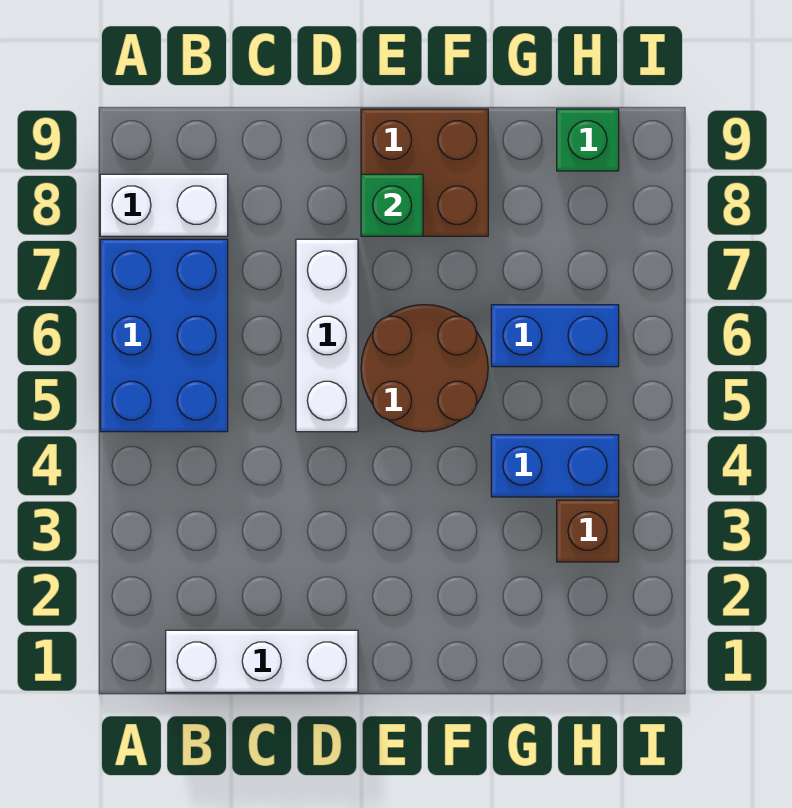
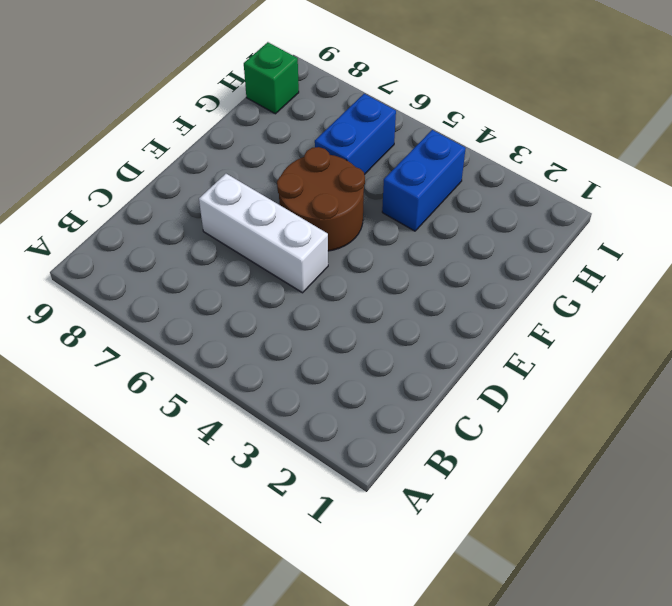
none -> blue brick A5:B7 level 1
none -> white brick A8:B8 level 1

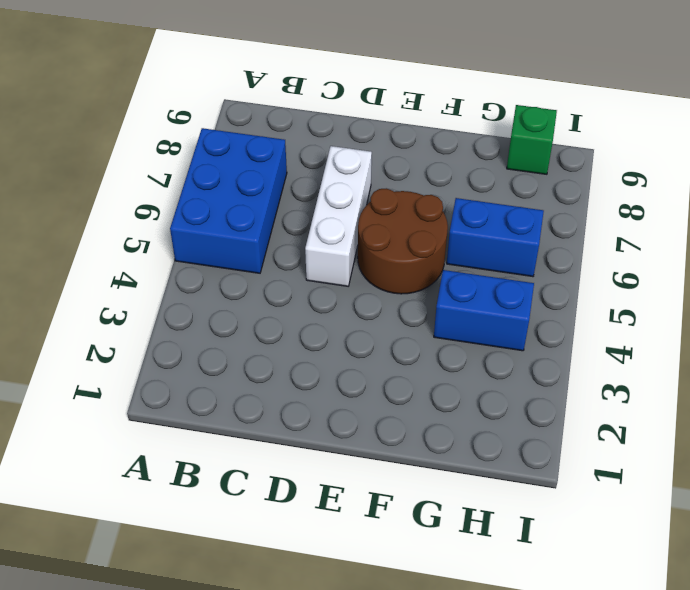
none -> white brick A8:B8 level 1
none -> white brick B1:D1 level 1

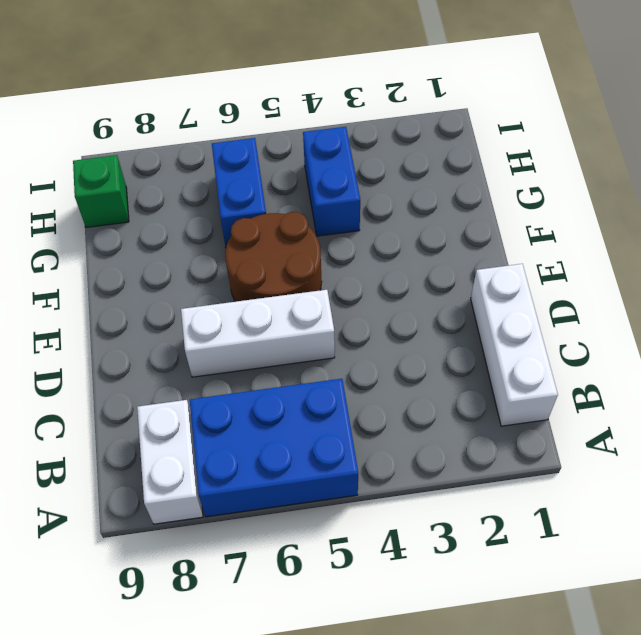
none -> brown brick E8:F9 level 1
none -> brown brick H3 level 1

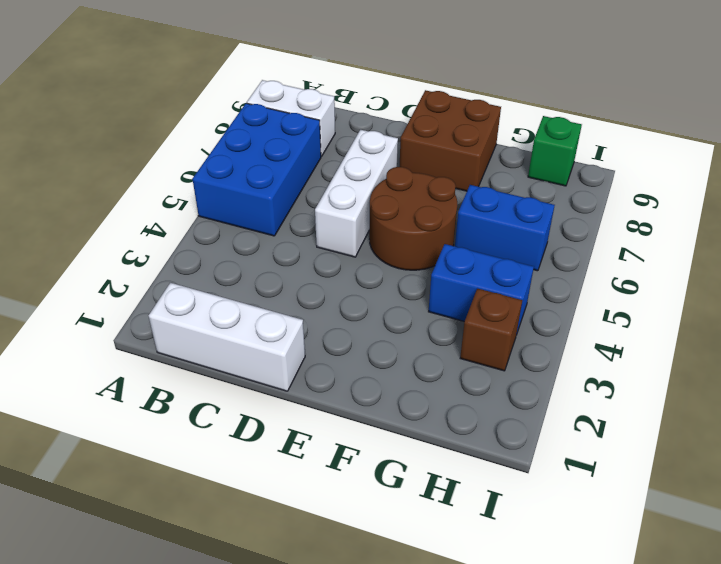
none -> green brick E8 level 2

